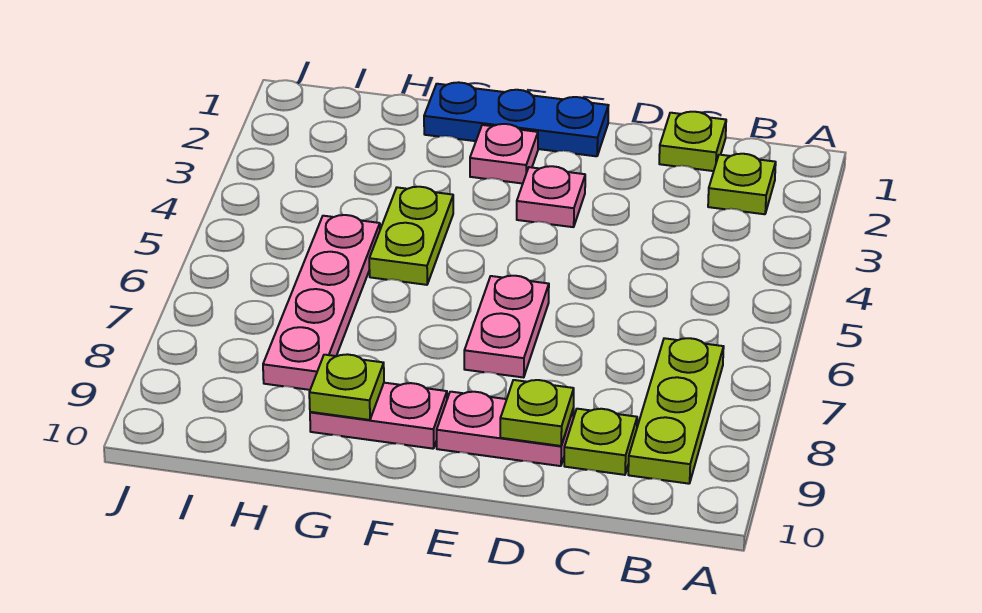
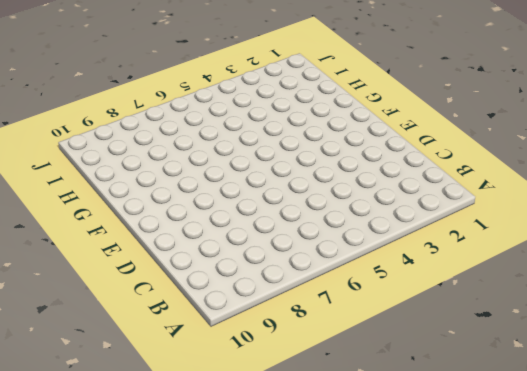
none -> lime plate B2 level 1
none -> lime plate B7:B9 level 1
none -> lime plate C1 level 1

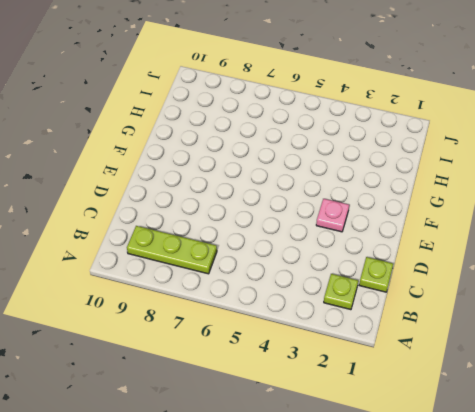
none -> lime plate C9 level 1
none -> pink plate D9:E9 level 1
none -> blue plate E1:G1 level 1

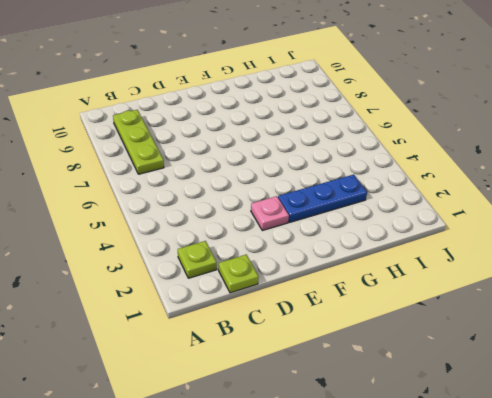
blue plate F3:H3 level 1 -> blue plate E1:G1 level 1
none -> lime plate C9 level 1
none -> pink plate D9:E9 level 1
none -> pink plate E6:E7 level 1

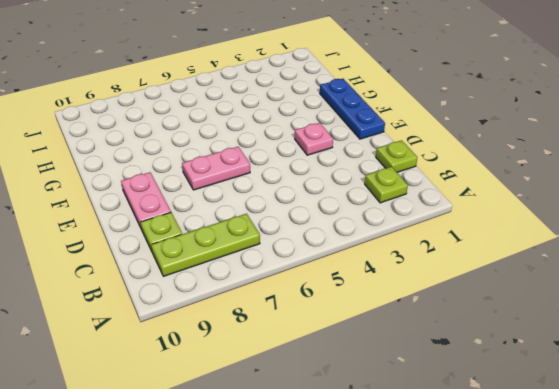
none -> pink plate F2 level 1
none -> pink plate F9:G9 level 1
none -> lime plate G4:G5 level 1

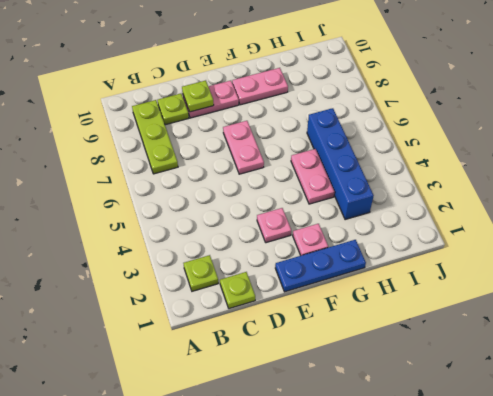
pink plate G4:G5 level 1 -> lime plate G4:G5 level 1
blue brick H3:H6 level 1 -> pink plate H5:H8 level 1
none -> lime plate G9 level 2

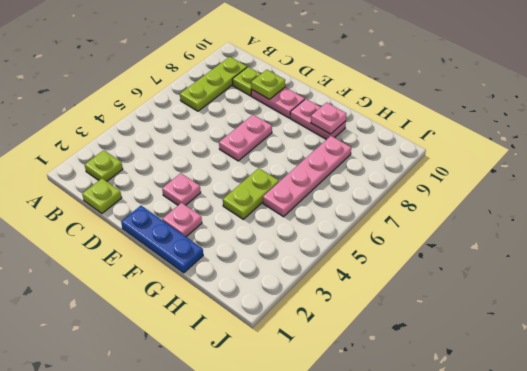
pink plate G9 level 2 -> lime plate G9 level 2

